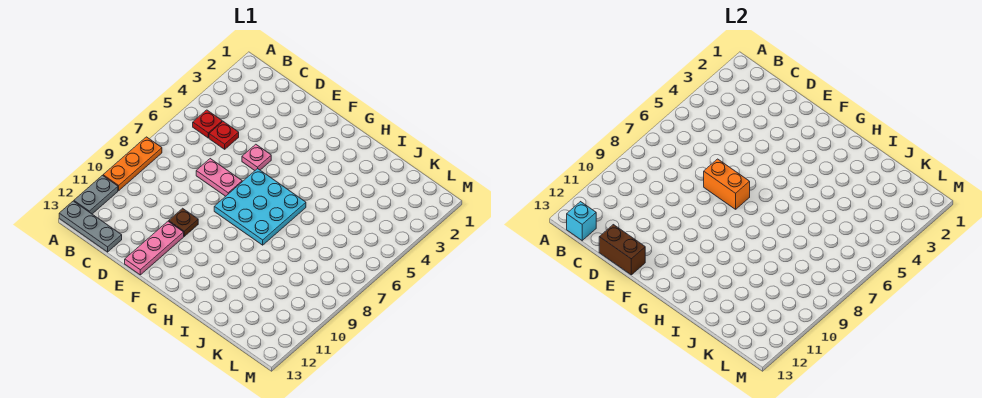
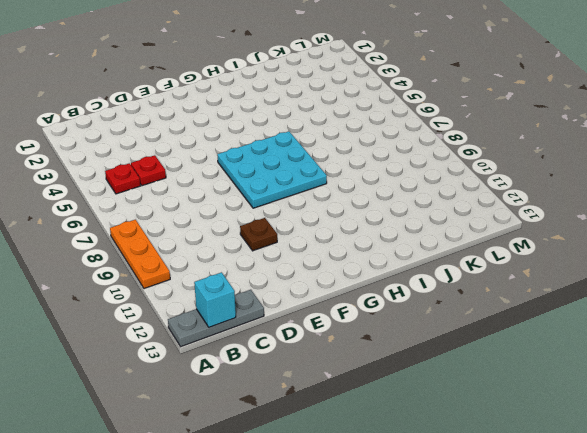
none -> grey plate A11:A12 level 1
none -> pink plate D7:E7 level 1
none -> pink plate E5 level 1

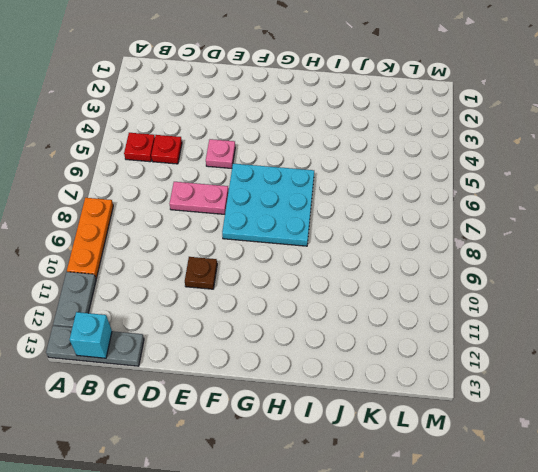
none -> pink plate E11:E13 level 1
none -> brown brick D13:E13 level 2
none -> orange brick E7:F7 level 2

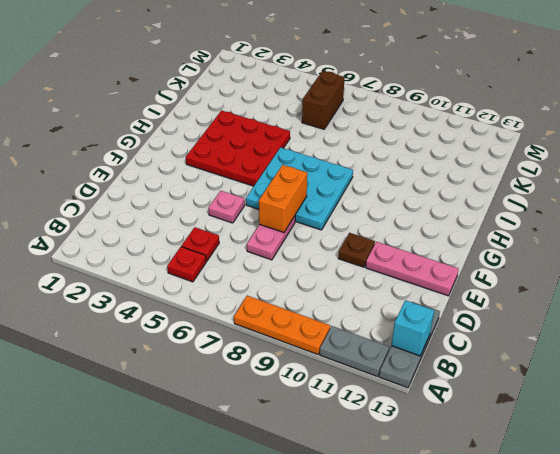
red plate G3:I5 level 1 -> none
brown brick K6:L6 level 1 -> brown brick D13:E13 level 2

